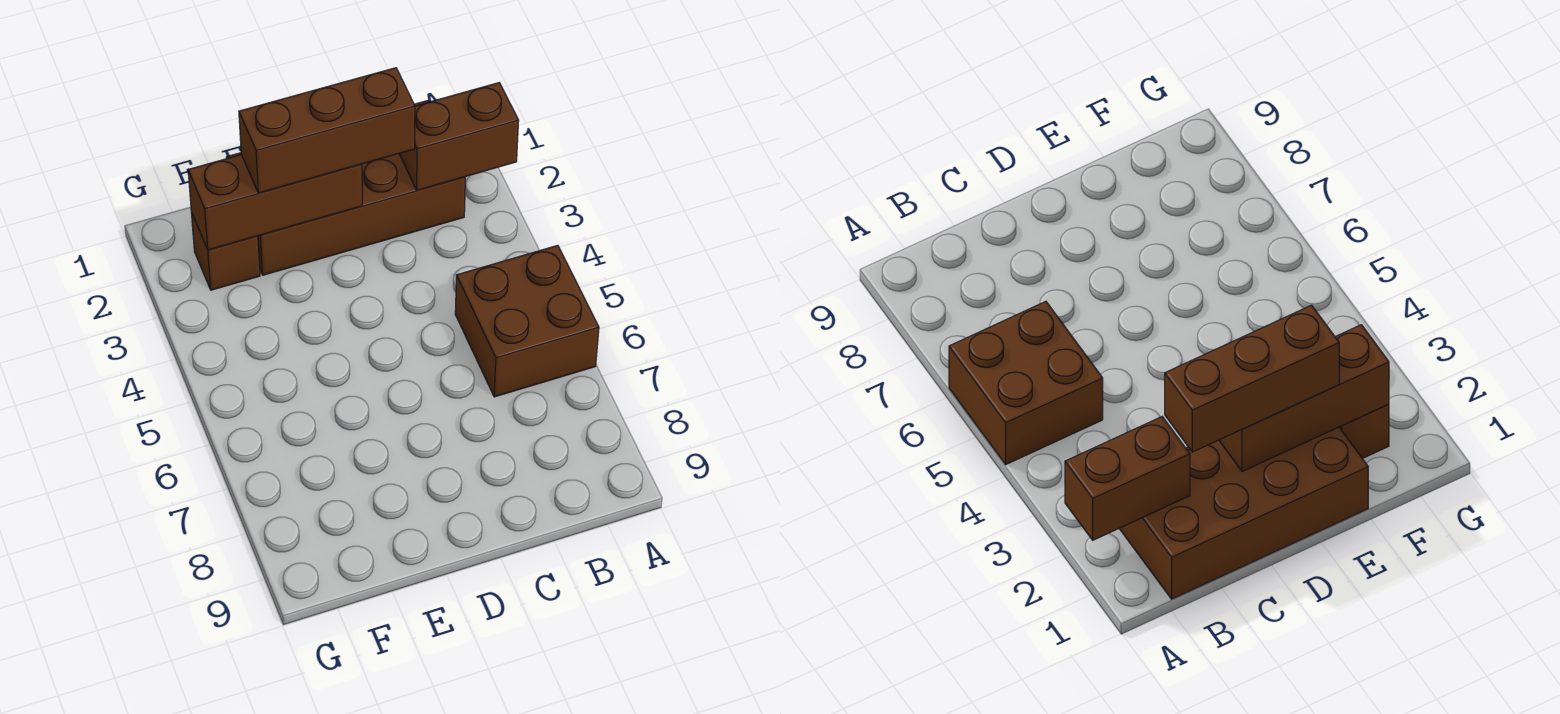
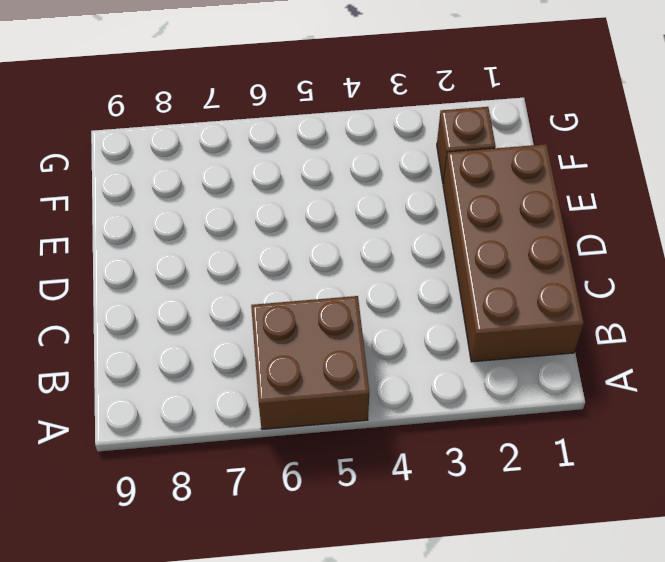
none -> brown brick A2:B2 level 2
none -> brown brick D2:F2 level 2

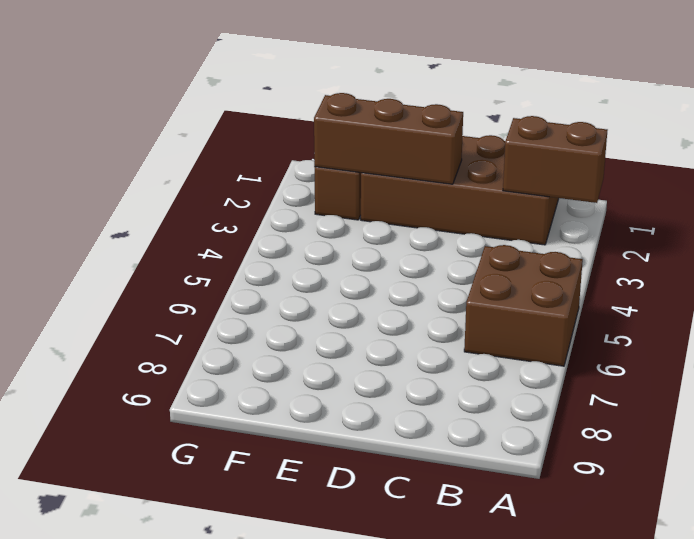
none -> brown brick C2:E2 level 3

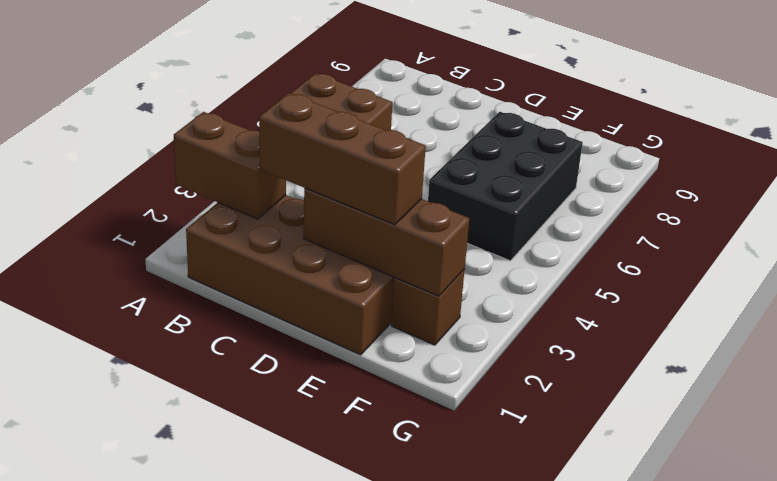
black brick E5:F7 level 1 -> none

